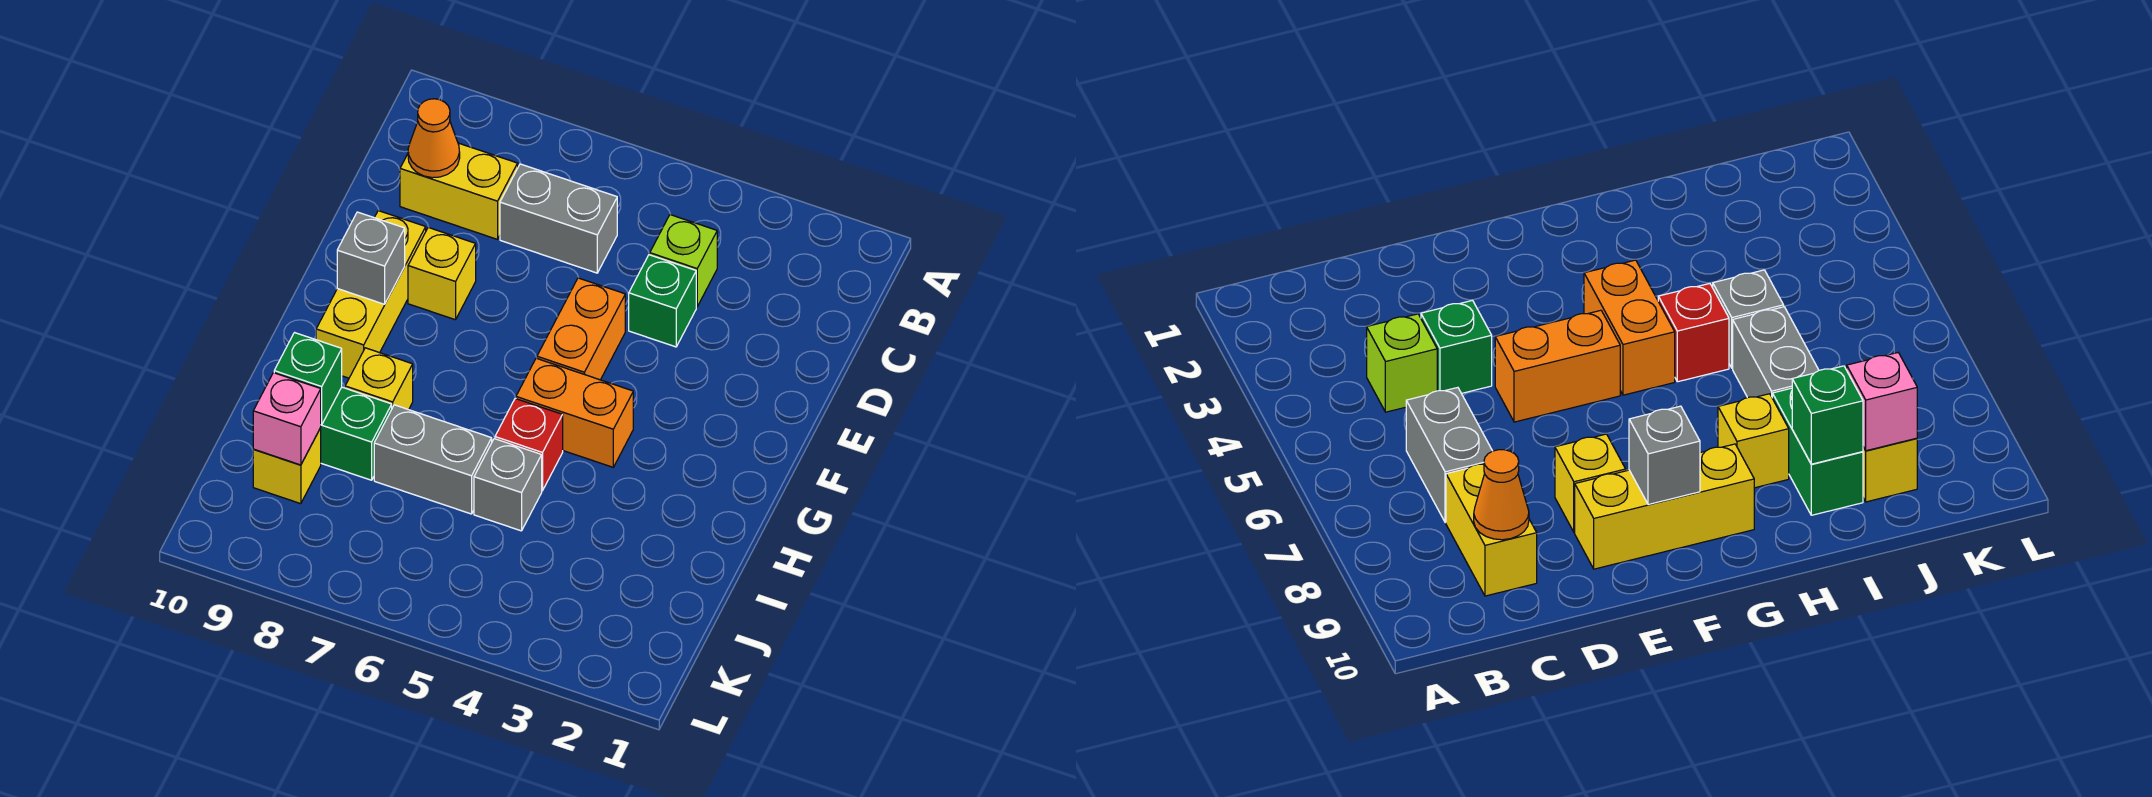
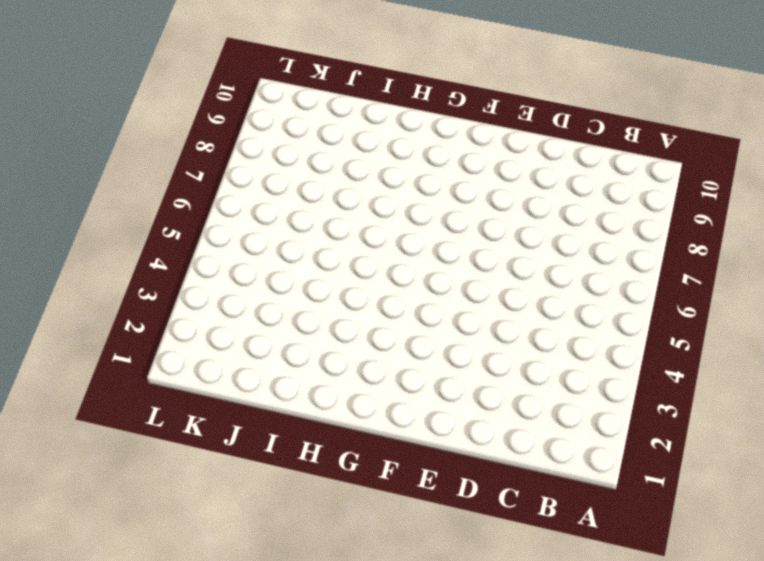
none -> lime brick C4 level 1
none -> grey brick C6:C7 level 1
none -> yellow brick C8:C9 level 1

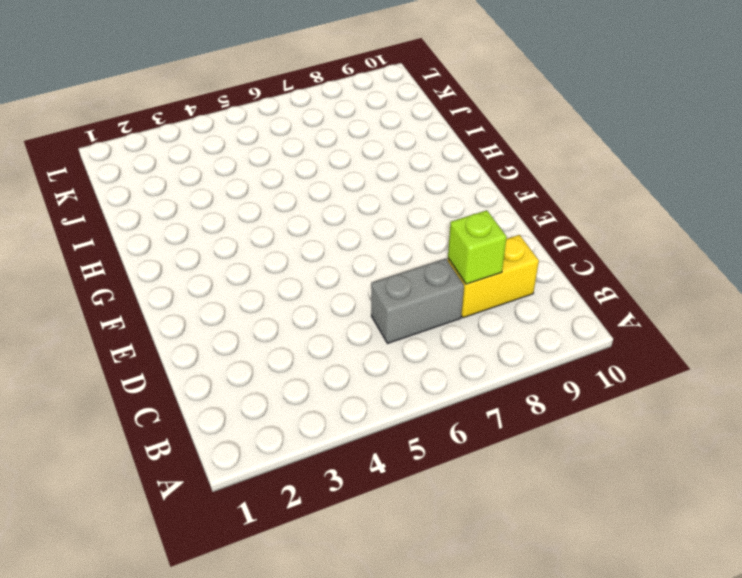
lime brick C8 level 2 -> lime brick C4 level 1
none -> green brick D4 level 1
none -> orange brick E5:F5 level 1
none -> yellow brick E8 level 1

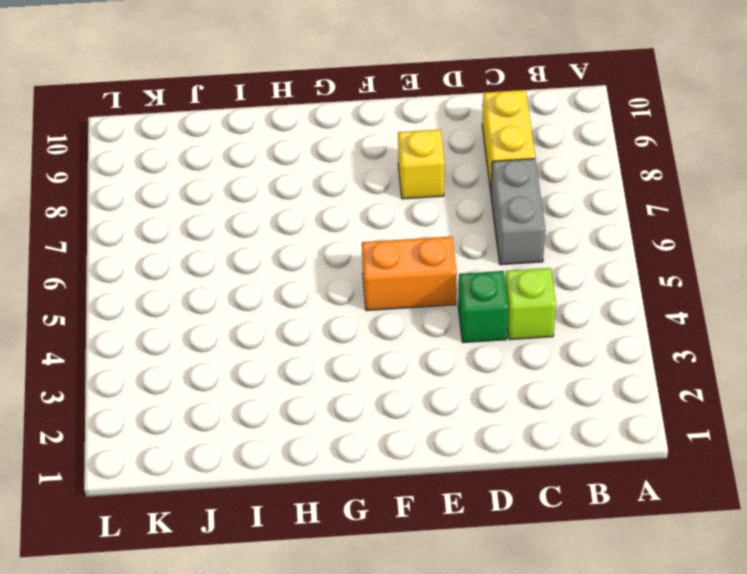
none -> yellow brick E9:G9 level 1
none -> orange brick G4:G5 level 1
none -> red brick H5 level 1

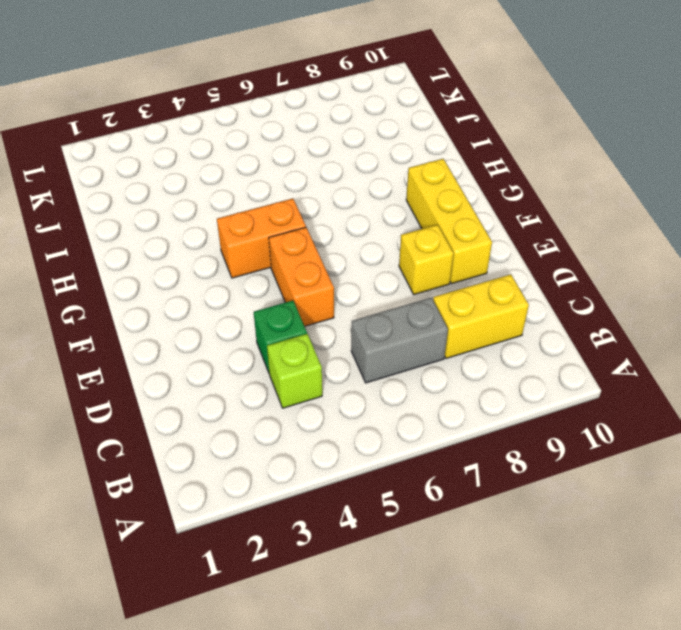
none -> red brick H5 level 1
none -> yellow brick H8 level 1
none -> grey brick I5 level 1

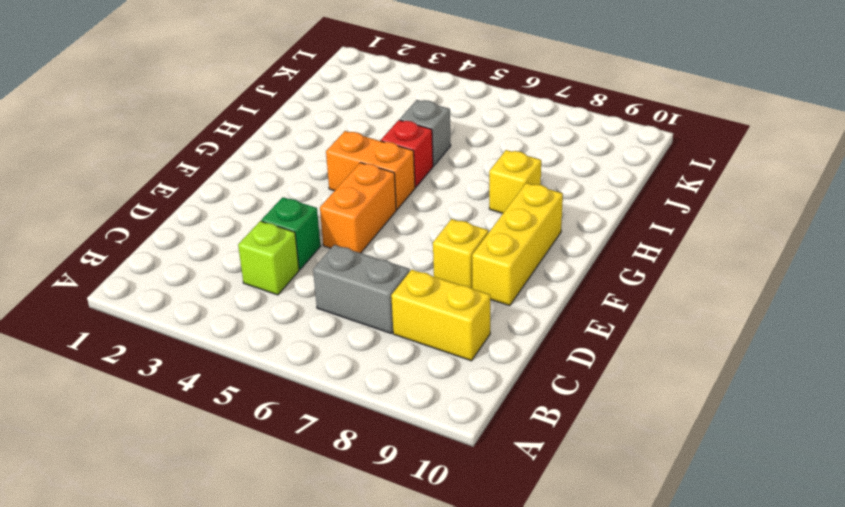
none -> grey brick I6:I7 level 1
none -> green brick I8:I9 level 1
none -> yellow brick J9 level 1

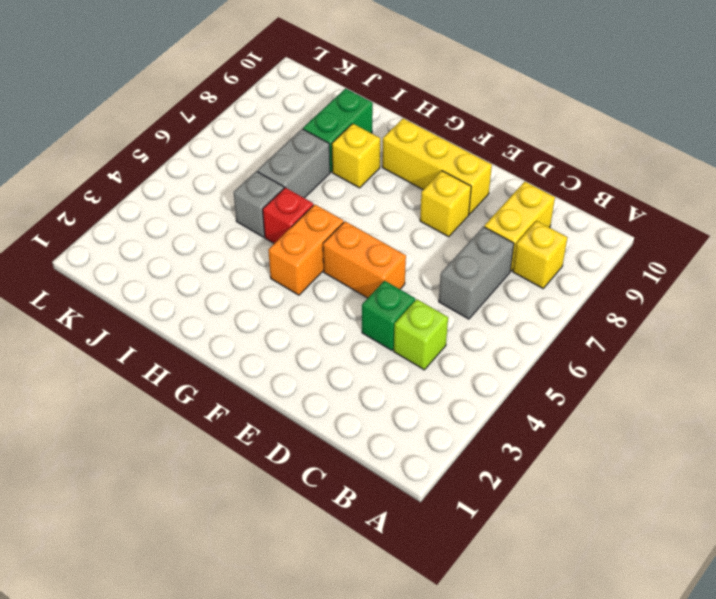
yellow brick B8 level 1 -> yellow brick J9 level 1
none -> orange cone C9 level 2
none -> grey brick F9 level 2
none -> green brick I9 level 2

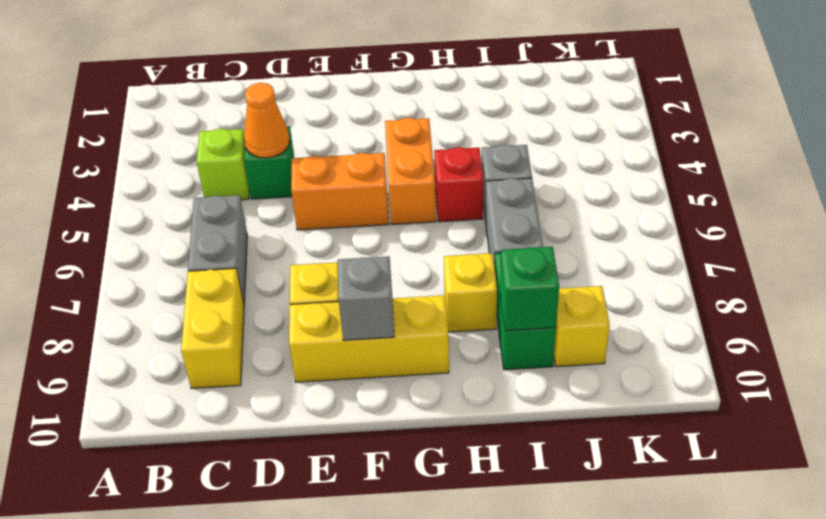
orange cone D4 level 2 -> orange cone C9 level 2
none -> pink brick J9 level 2

